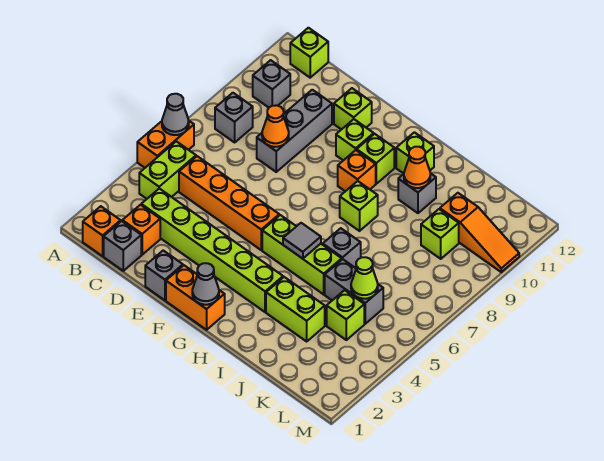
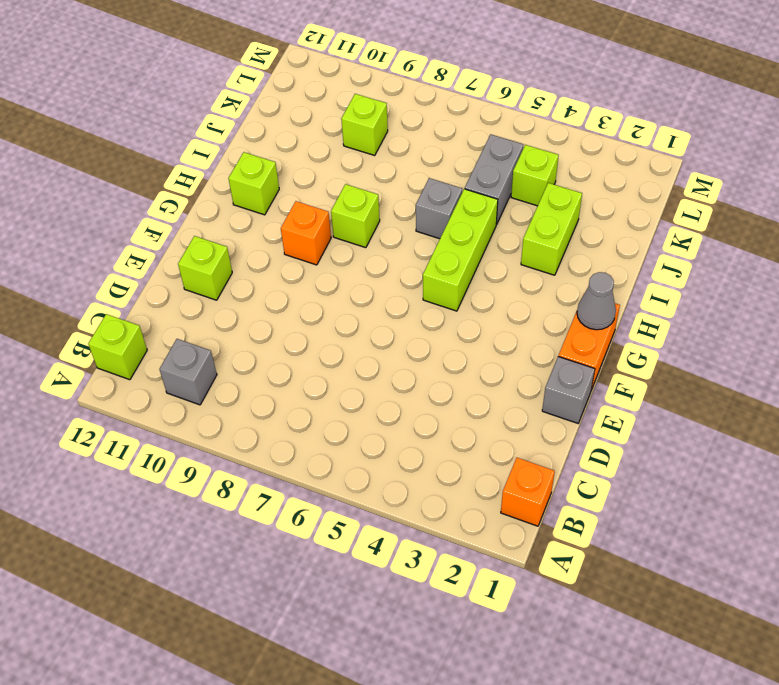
none -> orange brick A5:A6 level 1
none -> lime brick B4:B5 level 1
none -> grey brick B8 level 1
none -> grey brick C1 level 1

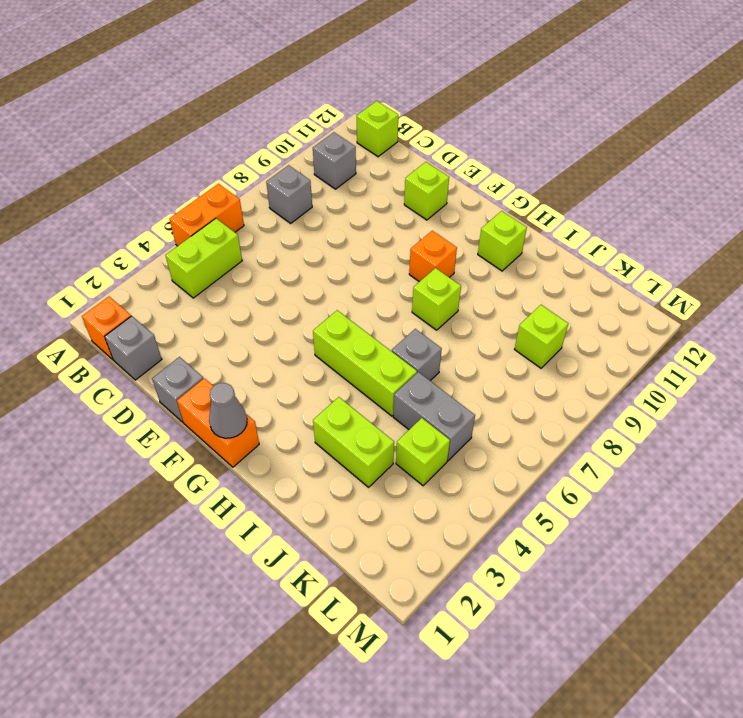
none -> orange brick C2 level 1
none -> lime brick C3:H3 level 1
none -> orange brick C5:F5 level 1
none -> grey brick D8:D10 level 1

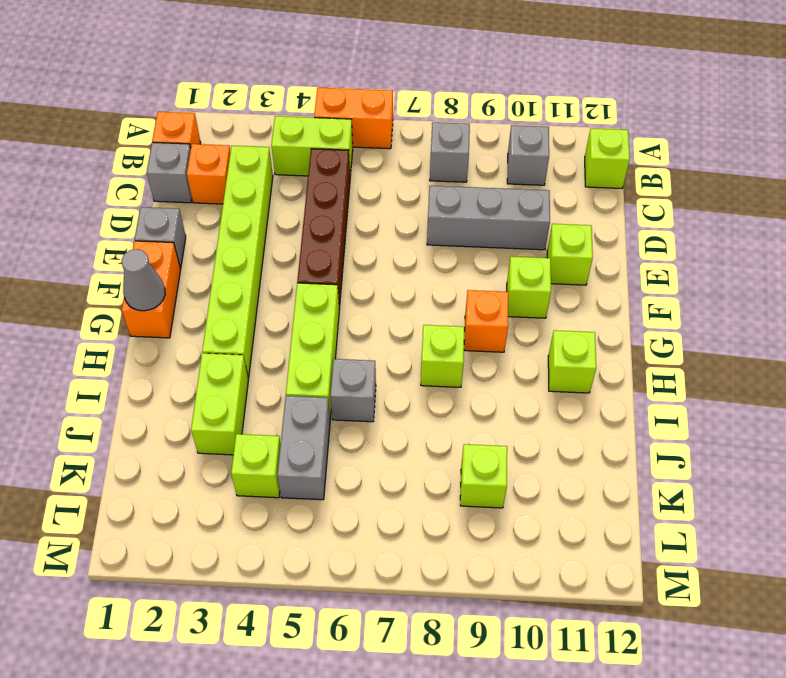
brown brick C5:F5 level 1 -> orange brick C5:F5 level 1
none -> lime brick G10 level 1
none -> grey brick I10 level 1
none -> orange slope K10:M10 level 1 top K
none -> grey cone A6 level 2

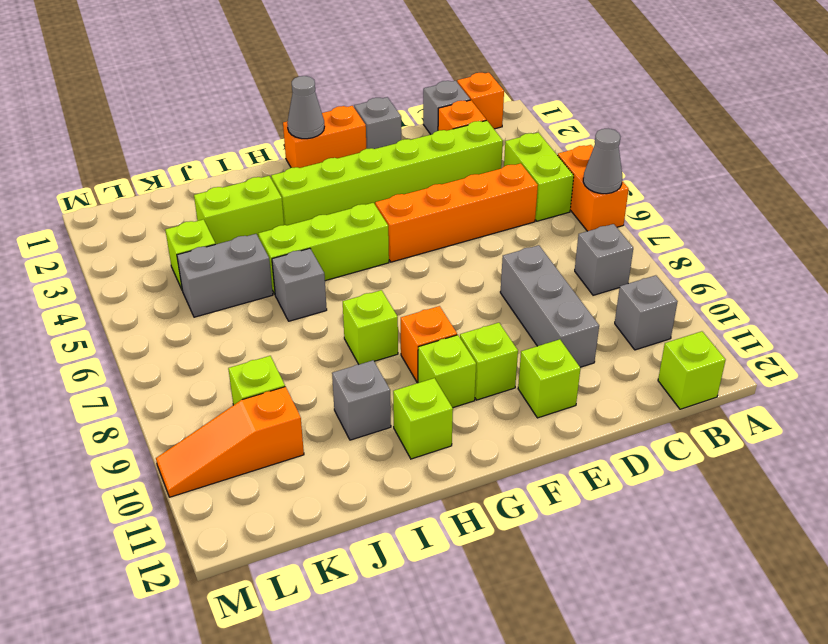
none -> orange cone D8 level 2
none -> grey tile H5 level 2
none -> orange cone I10 level 2
none -> lime cone K5 level 2

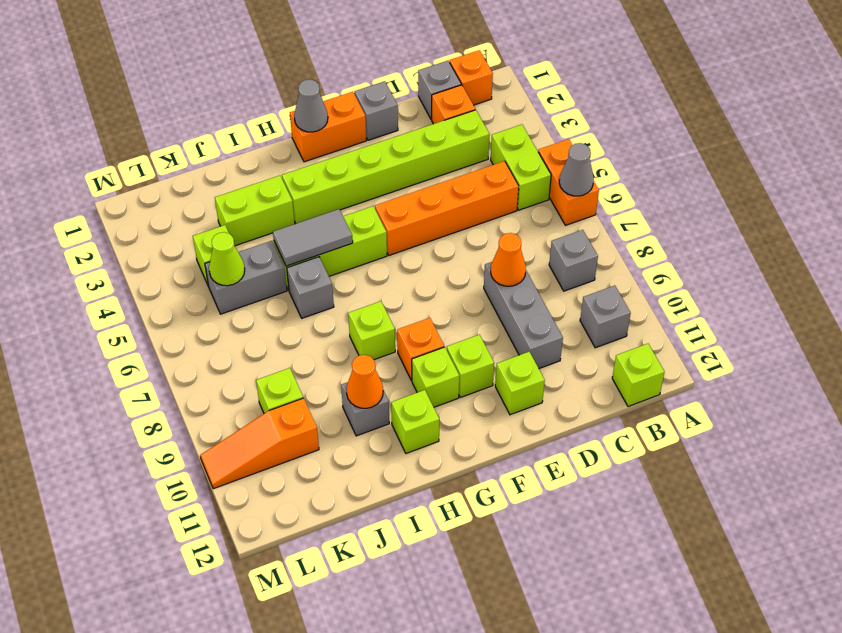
grey tile H5:I5 level 2 -> grey tile H5 level 2

